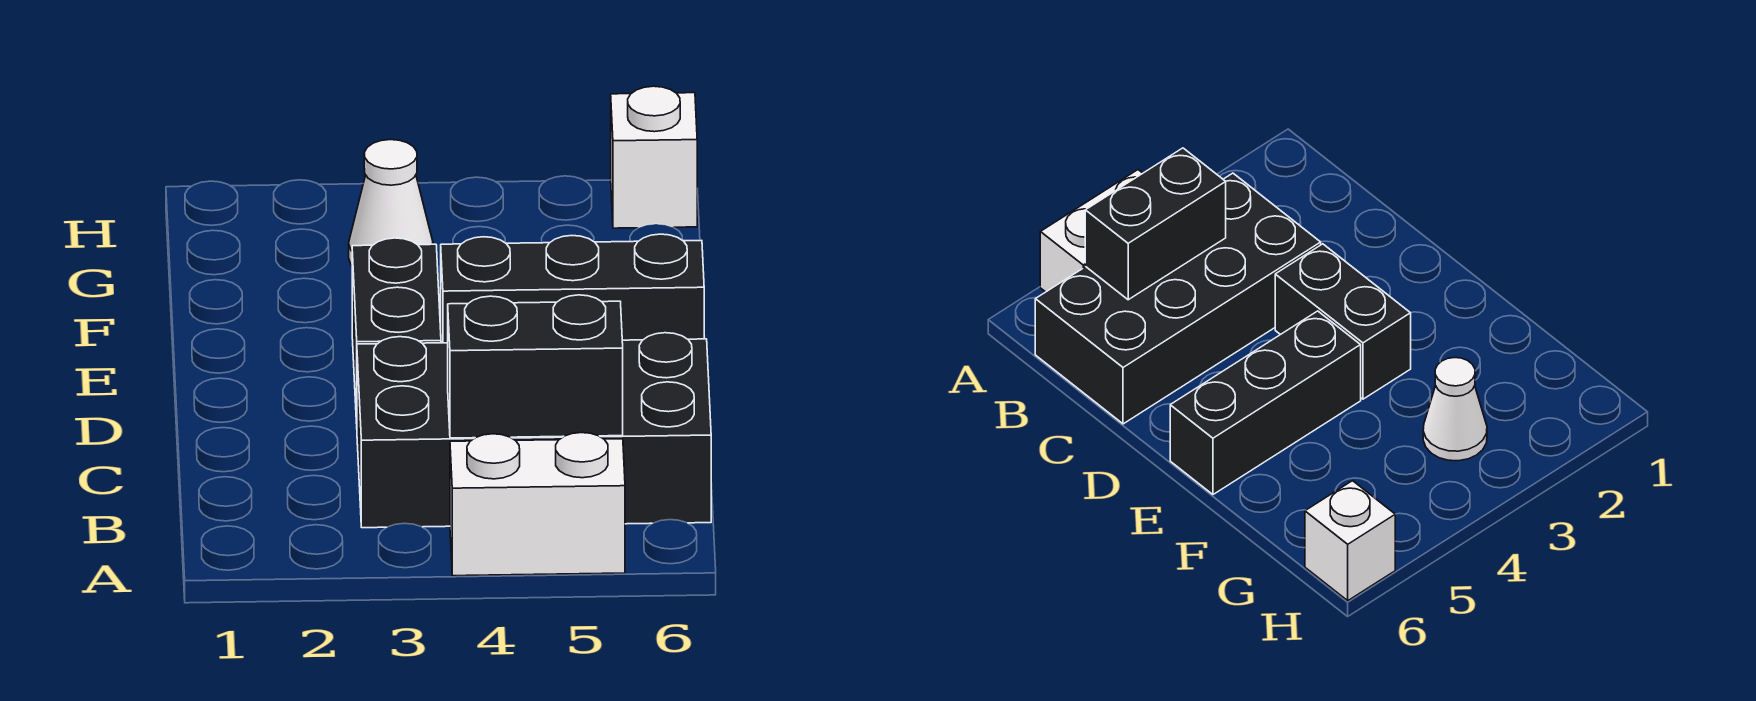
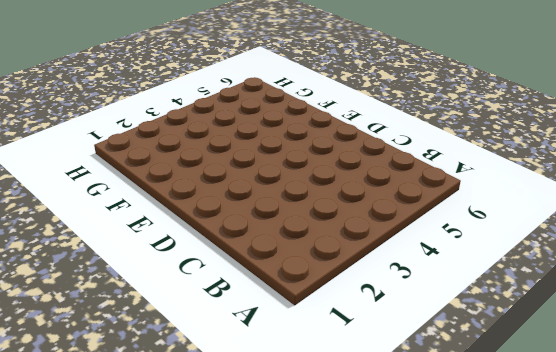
none -> white brick A4:A5 level 1
none -> black brick B3:C6 level 1

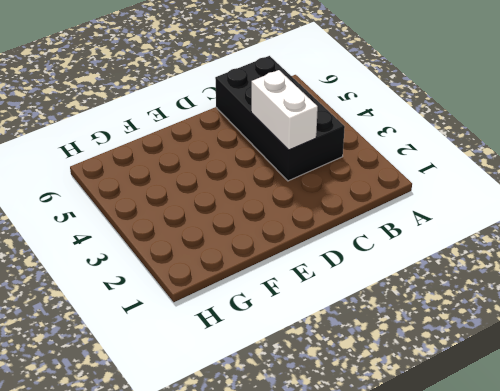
white brick C3:C4 level 2 -> white brick A4:A5 level 1
none -> black brick D3:E3 level 1
none -> black brick E4:E6 level 1

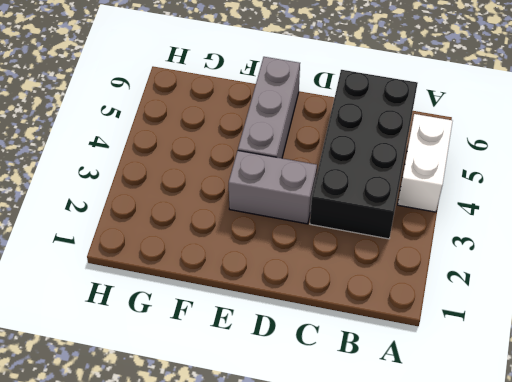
grey brick D3:E3 level 1 -> black brick D3:E3 level 1
grey brick E4:E6 level 1 -> black brick E4:E6 level 1
none -> white cone G3 level 1
none -> white brick H6 level 1

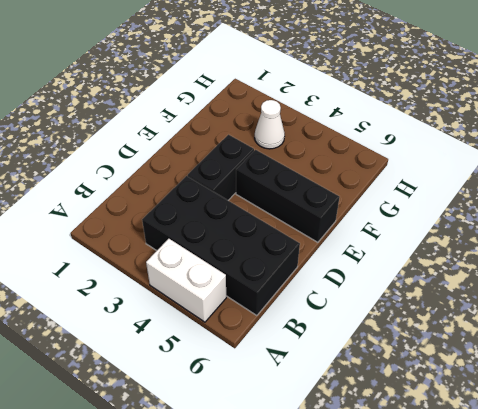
none -> white brick H6 level 1
none -> black brick B4:B5 level 2

